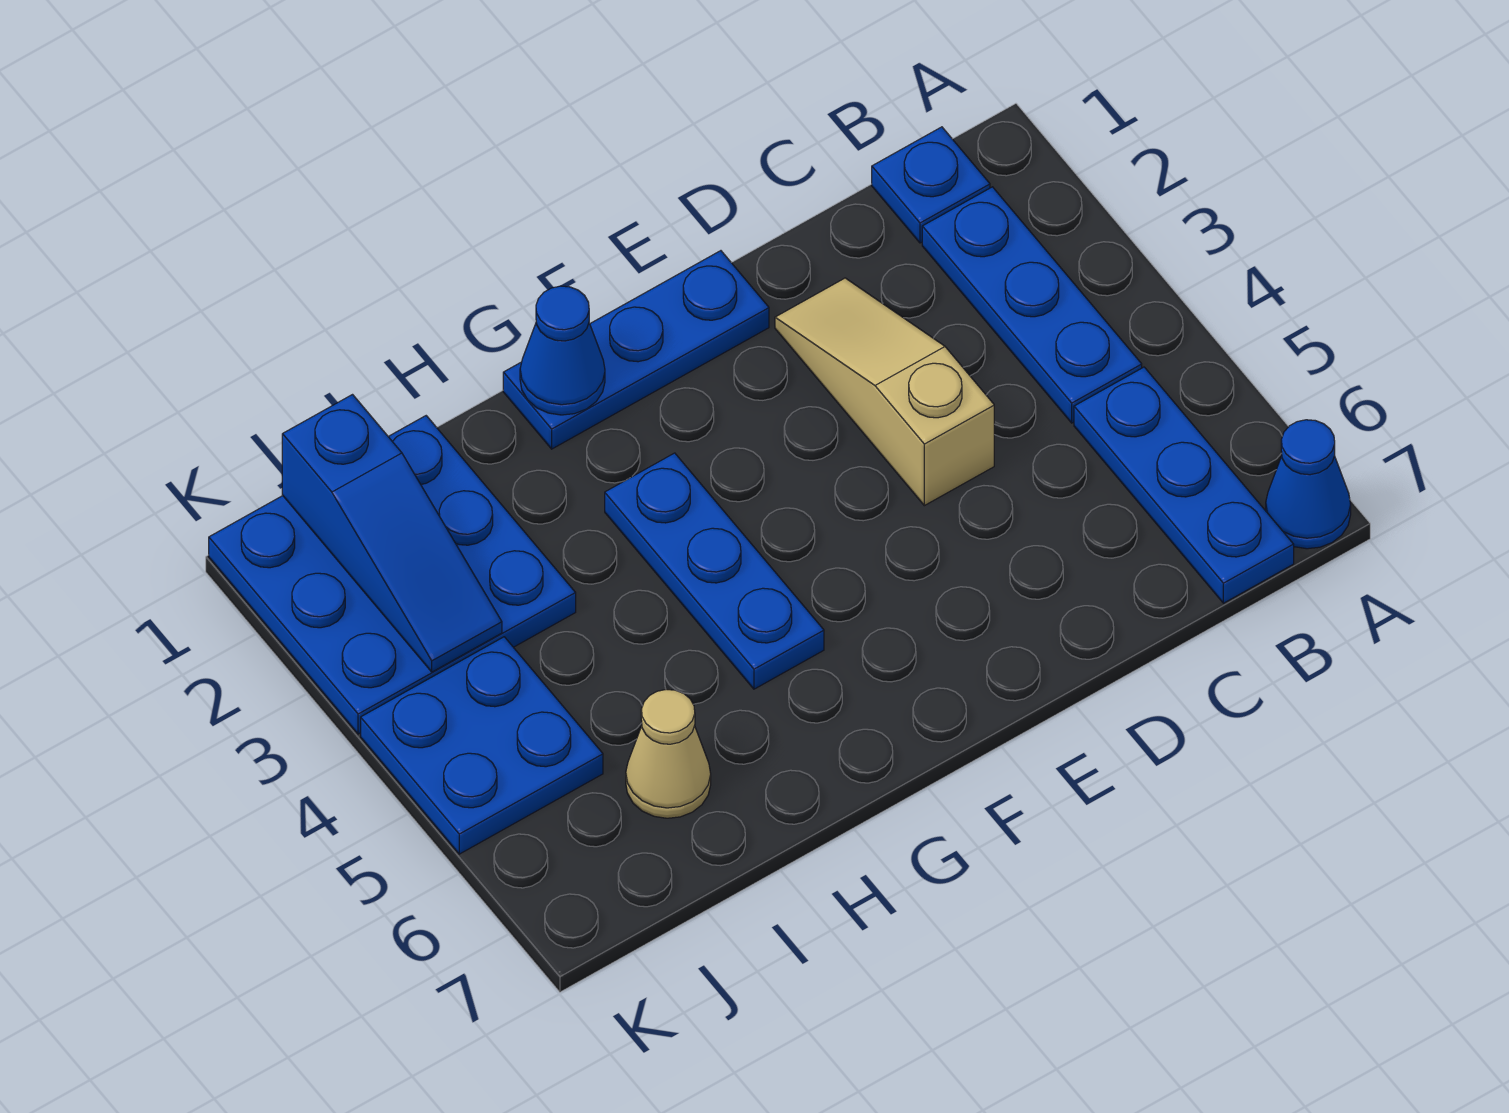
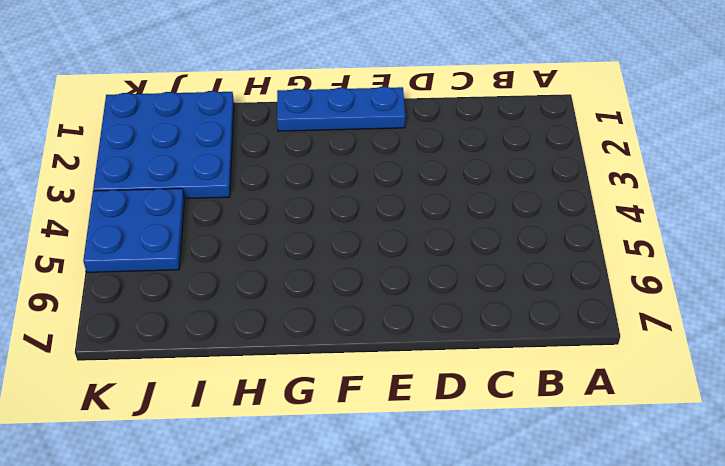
none -> blue cone A7 level 1
none -> blue plate B1 level 1
none -> blue plate B2:B4 level 1

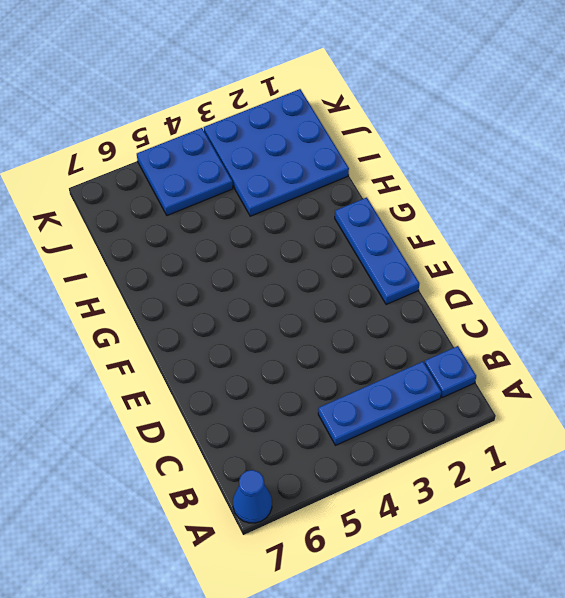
none -> blue plate B5:B7 level 1
none -> tan slope D2:D4 level 1 top 4
none -> blue plate G3:G5 level 1

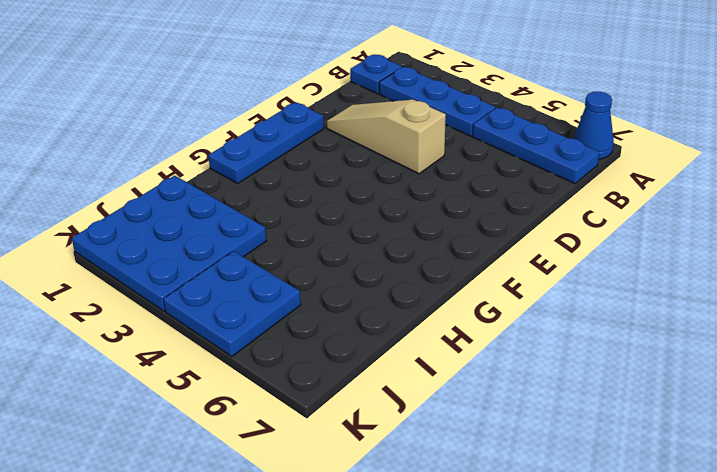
none -> blue plate G3:G5 level 1
none -> tan cone I6 level 1
none -> blue cone G1 level 2

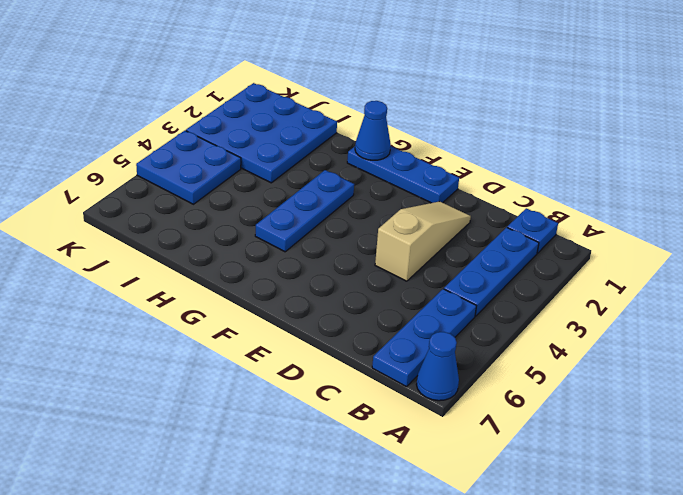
none -> tan cone I6 level 1
none -> blue slope J1:J3 level 2 top 1

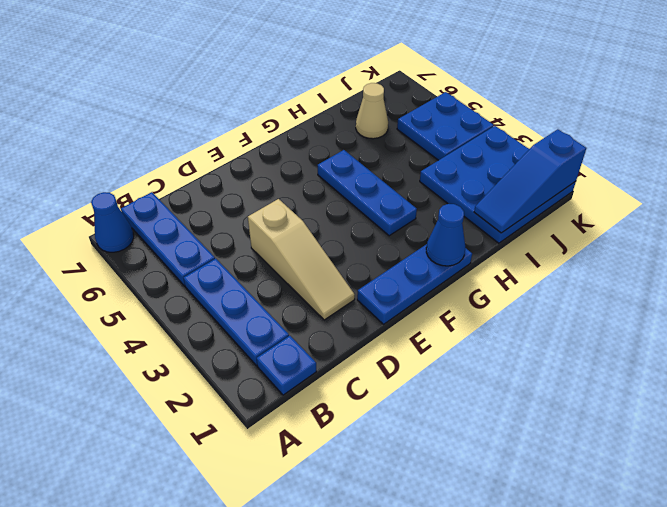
blue slope I1:K1 level 2 top K -> blue slope J1:J3 level 2 top 1

